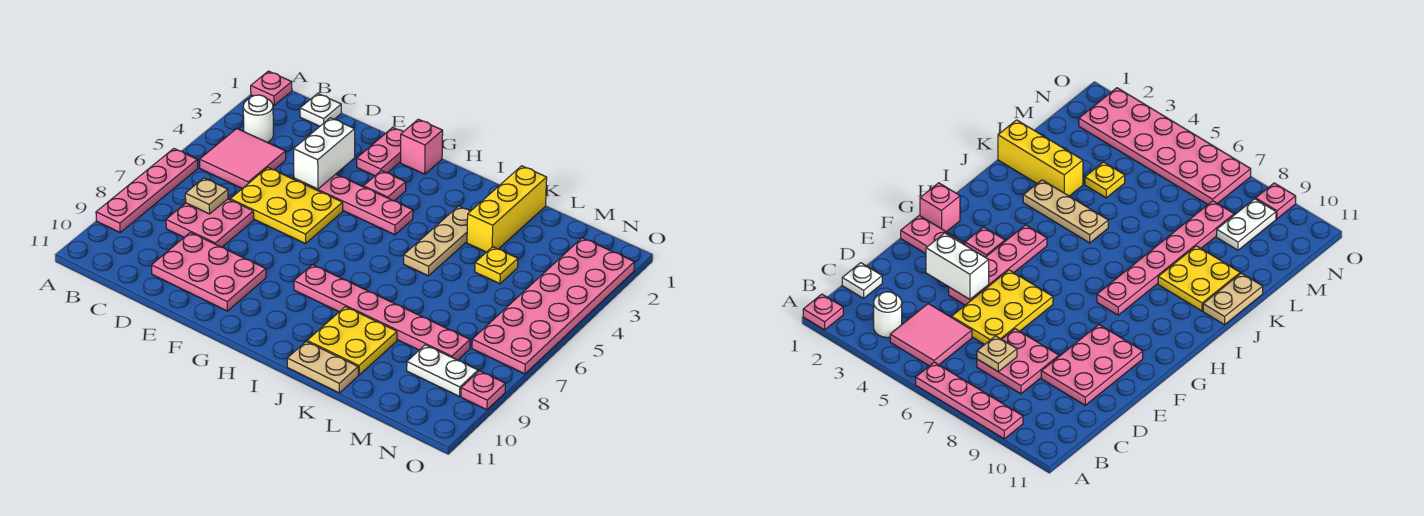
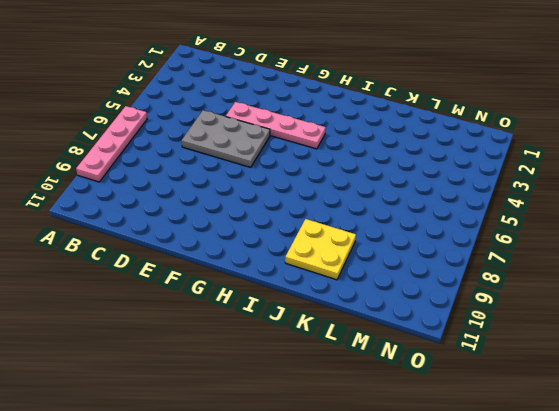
grey plate D5:F6 level 1 -> yellow plate D5:F6 level 1
none -> pink plate A1 level 1
none -> white round brick B3 level 1
none -> pink tile B4:C5 level 1

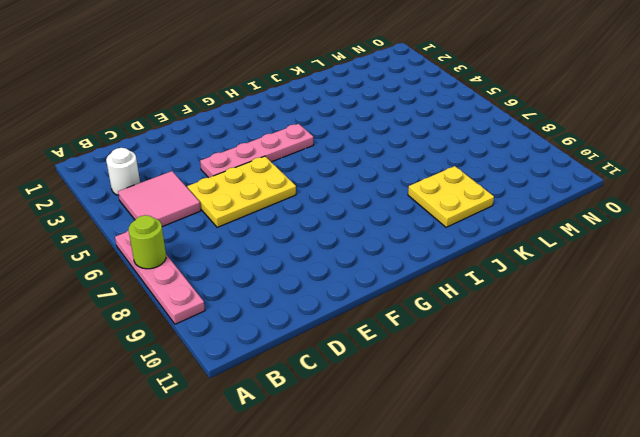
lime round brick A7 level 2 -> none
none -> pink plate A1 level 1
none -> white plate C1 level 1
none -> pink plate C7:D8 level 1

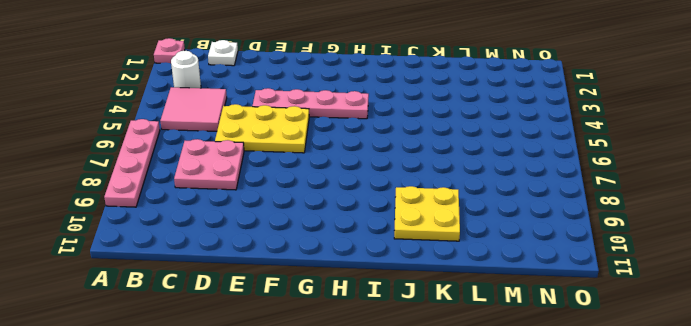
none -> pink plate D9:F10 level 1
none -> pink plate F1:F2 level 1
none -> pink brick G1 level 1

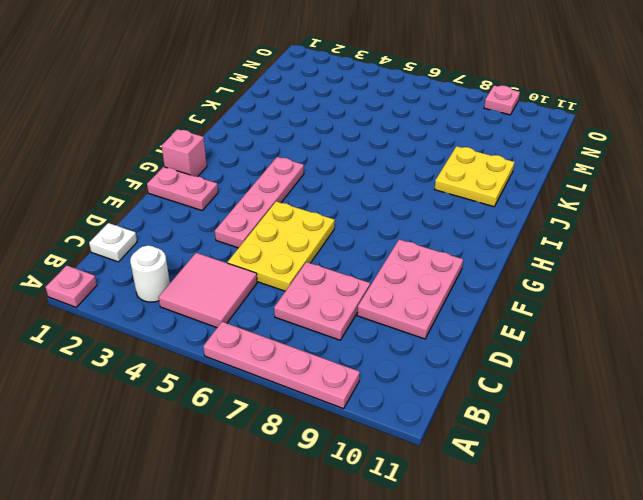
none -> pink plate G3 level 1
none -> pink plate H8:M8 level 1
none -> tan plate J3:J5 level 1

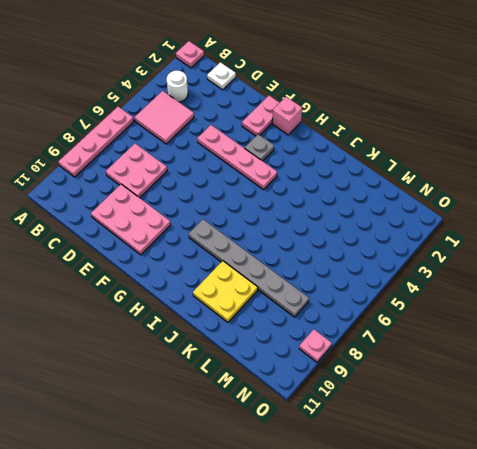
grey plate G3 level 1 -> pink plate G3 level 1
grey plate H8:M8 level 1 -> pink plate H8:M8 level 1
none -> yellow plate D5:F6 level 1
none -> tan plate J3:J5 level 1
none -> tan plate J11:K11 level 1

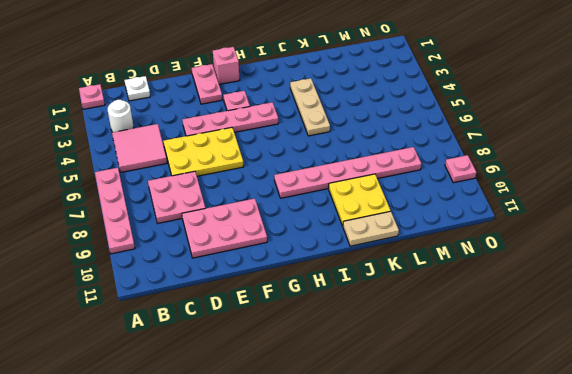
none -> yellow brick K1:K3 level 1
none -> yellow plate L4 level 1
none -> white plate M9:N9 level 1

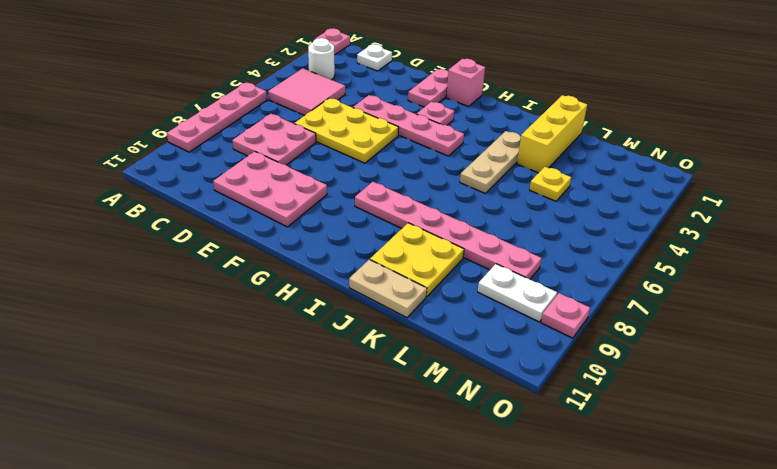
none -> pink plate N2:O7 level 1
none -> tan plate C7 level 2
none -> white brick E3:E4 level 2

